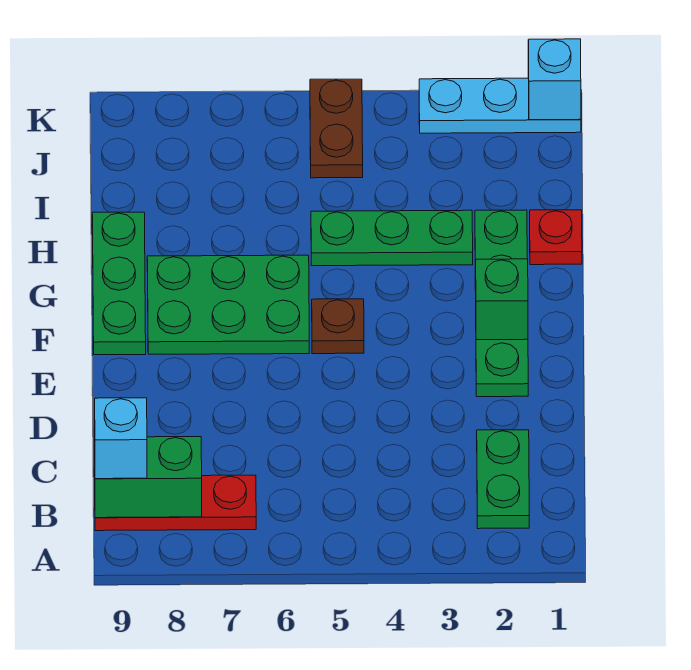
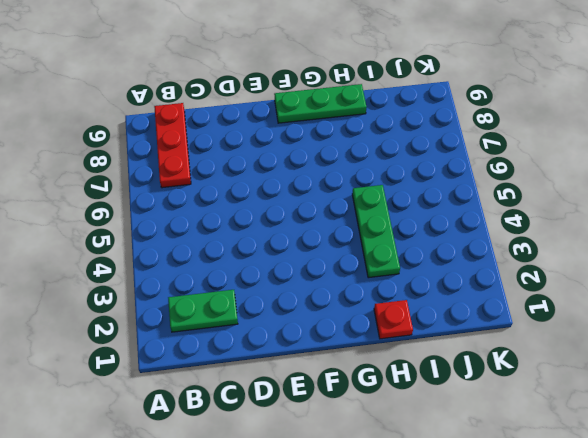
none -> green plate E2:H2 level 1
none -> brown plate F5 level 1
none -> green plate F6:G8 level 1

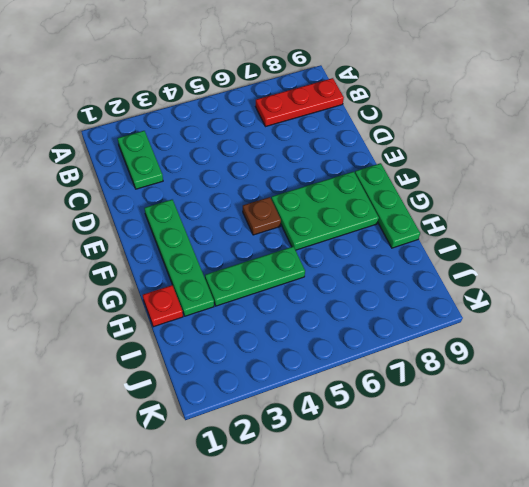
none -> brown plate J5:K5 level 1
none -> cyan plate K1:K3 level 1
none -> green brick B8:B9 level 2

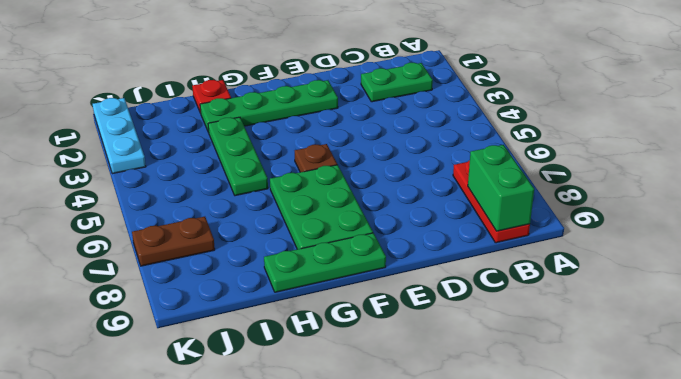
brown plate J7:K7 level 1 -> brown plate J5:K5 level 1
none -> green brick F2 level 2
none -> cyan brick K1 level 2
none -> cyan brick B9 level 3

